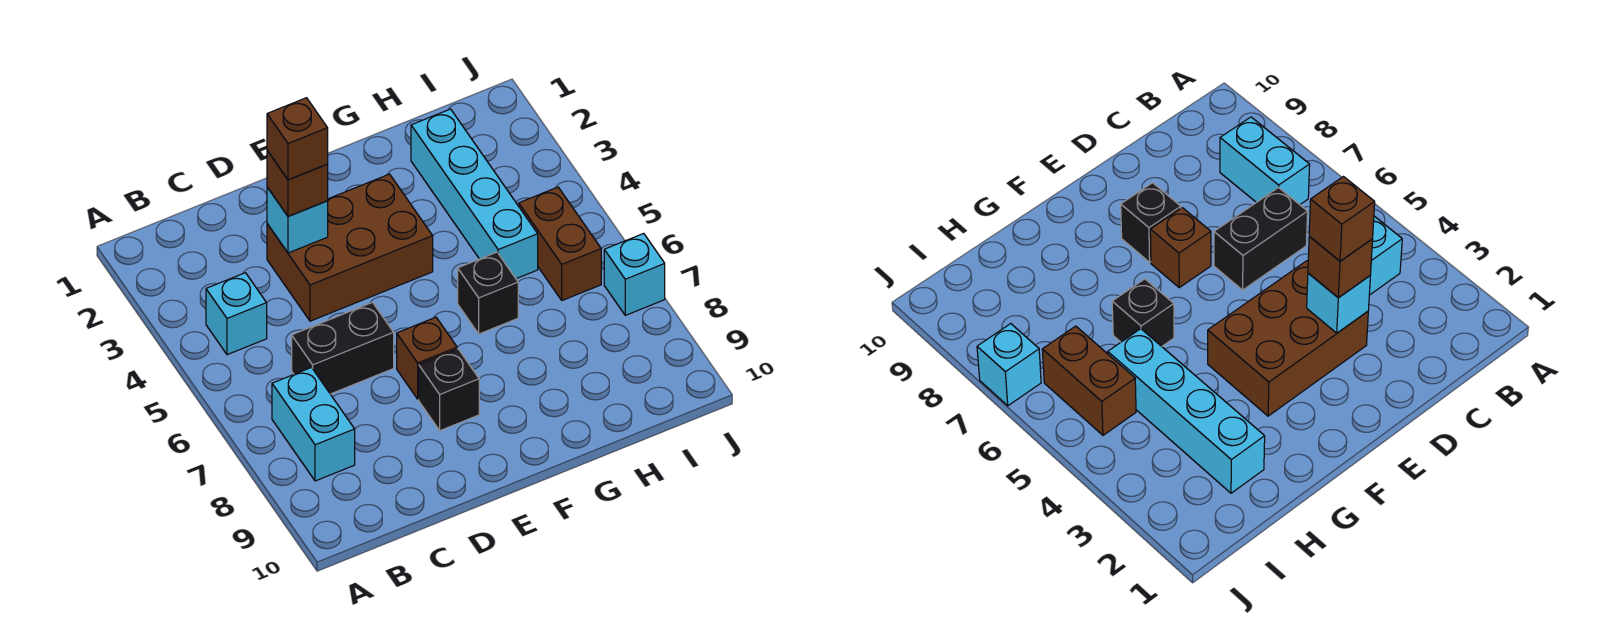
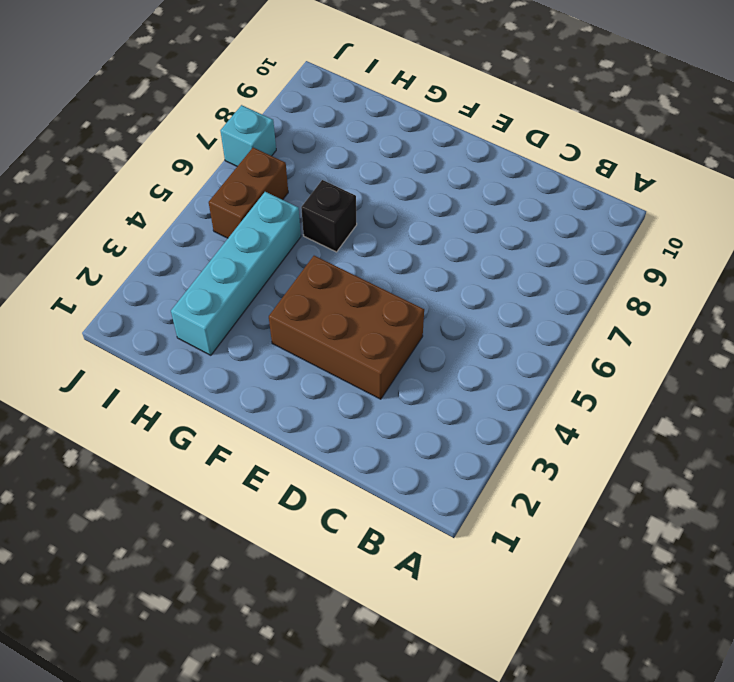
none -> cyan brick B4 level 1
none -> cyan brick B7:B8 level 1
none -> black brick C6:D6 level 1

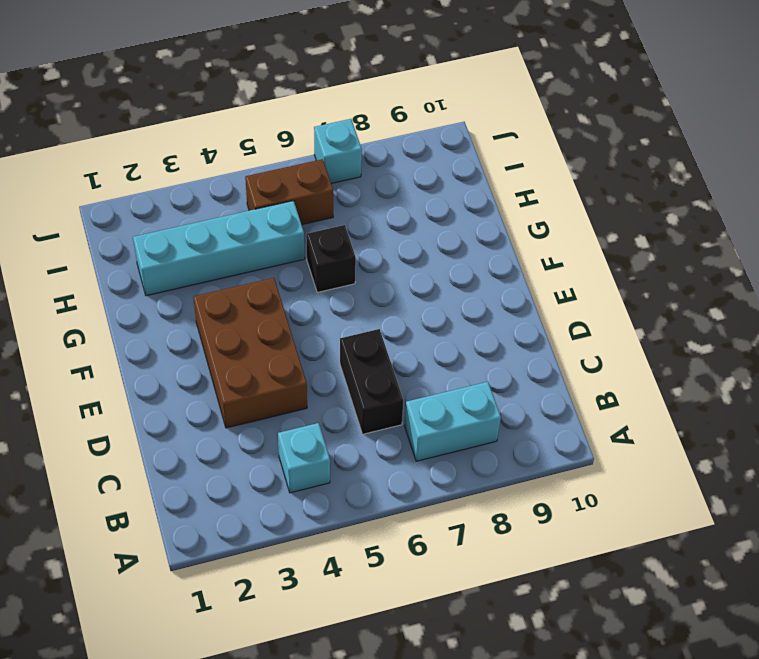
none -> brown brick E7 level 1
none -> black brick E8 level 1
none -> cyan brick D3 level 2

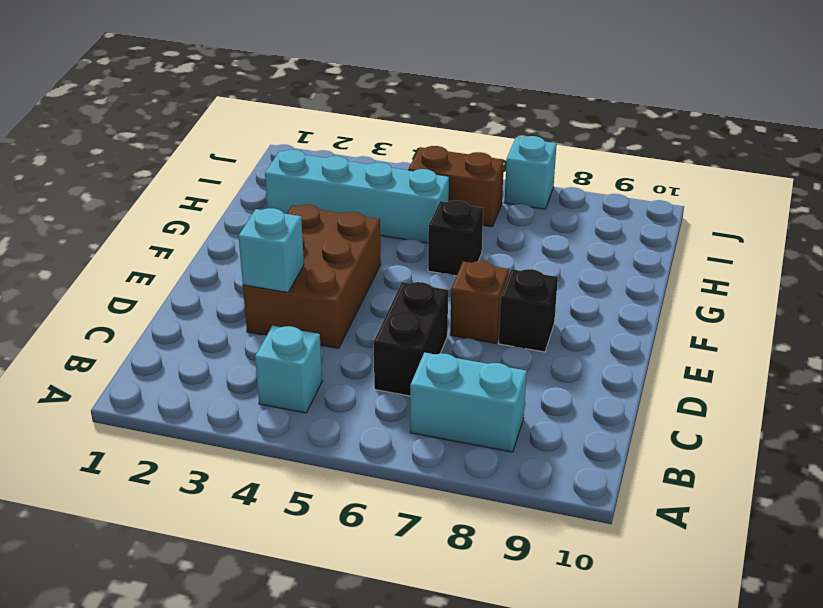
none -> brown brick D3 level 3
none -> brown brick D3 level 4

